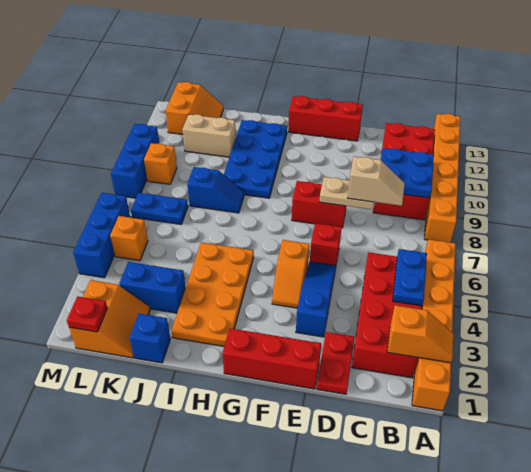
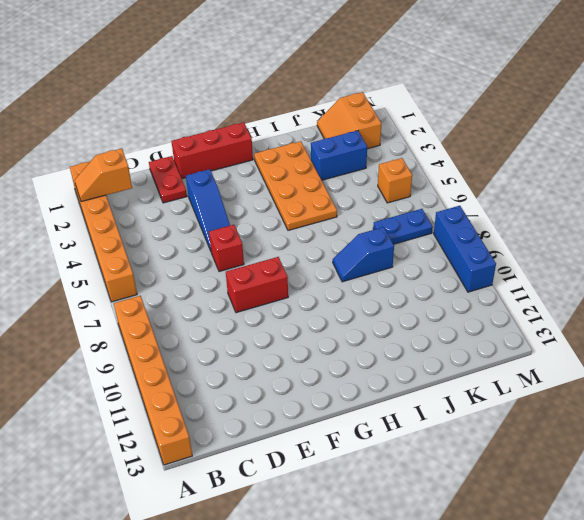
none -> red brick B2:C5 level 1
none -> red brick B9:C12 level 1
none -> red brick E13:G13 level 1
none -> orange slope F4:F5 level 1 top 5

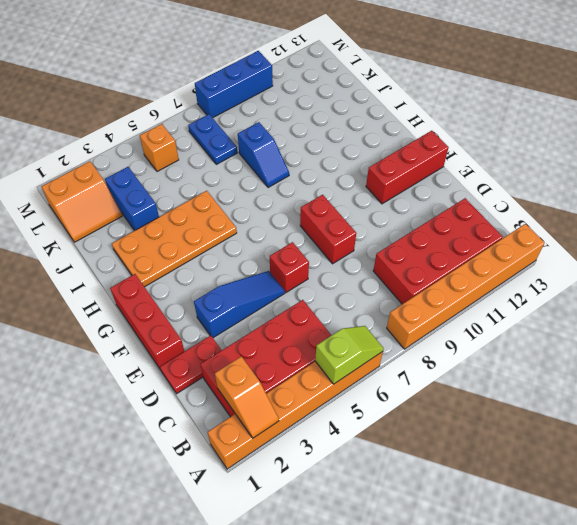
lime slope A5:A6 level 2 top 5 -> none
red brick F11:F13 level 1 -> red brick E13:G13 level 1
none -> orange slope F4:F5 level 1 top 5
none -> blue plate H9:I12 level 1
none -> blue brick J1 level 1
none -> tan brick J11:K11 level 1

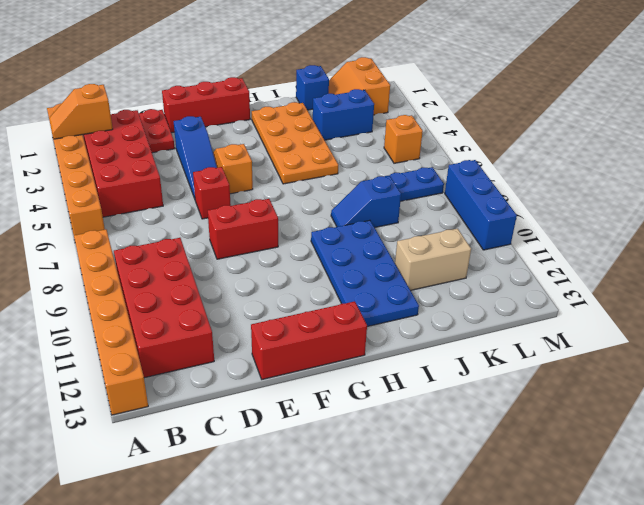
none -> orange slope K12:L13 level 1 top L
none -> orange brick L9 level 1
none -> blue brick M4:M6 level 1
none -> blue plate B4:B5 level 2

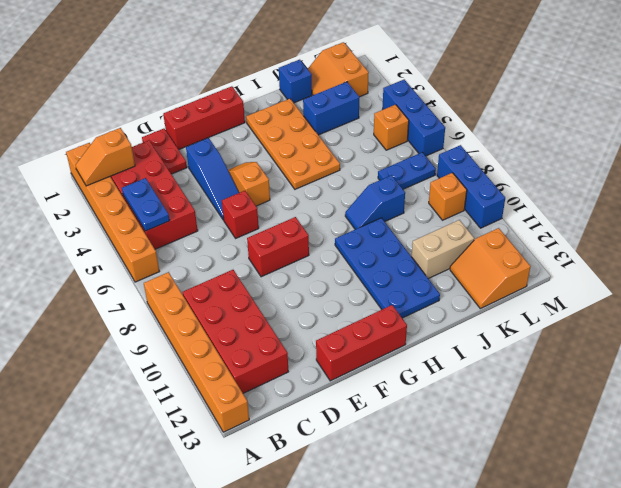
none -> blue plate B9:C10 level 2
none -> tan plate D8:E8 level 2
none -> red plate L1 level 2
none -> tan slope C8:D8 level 3 top D

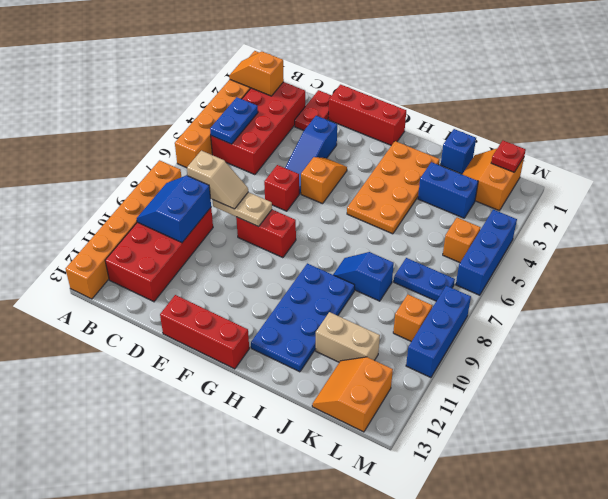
blue slope B9:C10 level 2 top C -> blue plate B9:C10 level 2
tan slope C8:D8 level 3 top C -> tan slope C8:D8 level 3 top D

